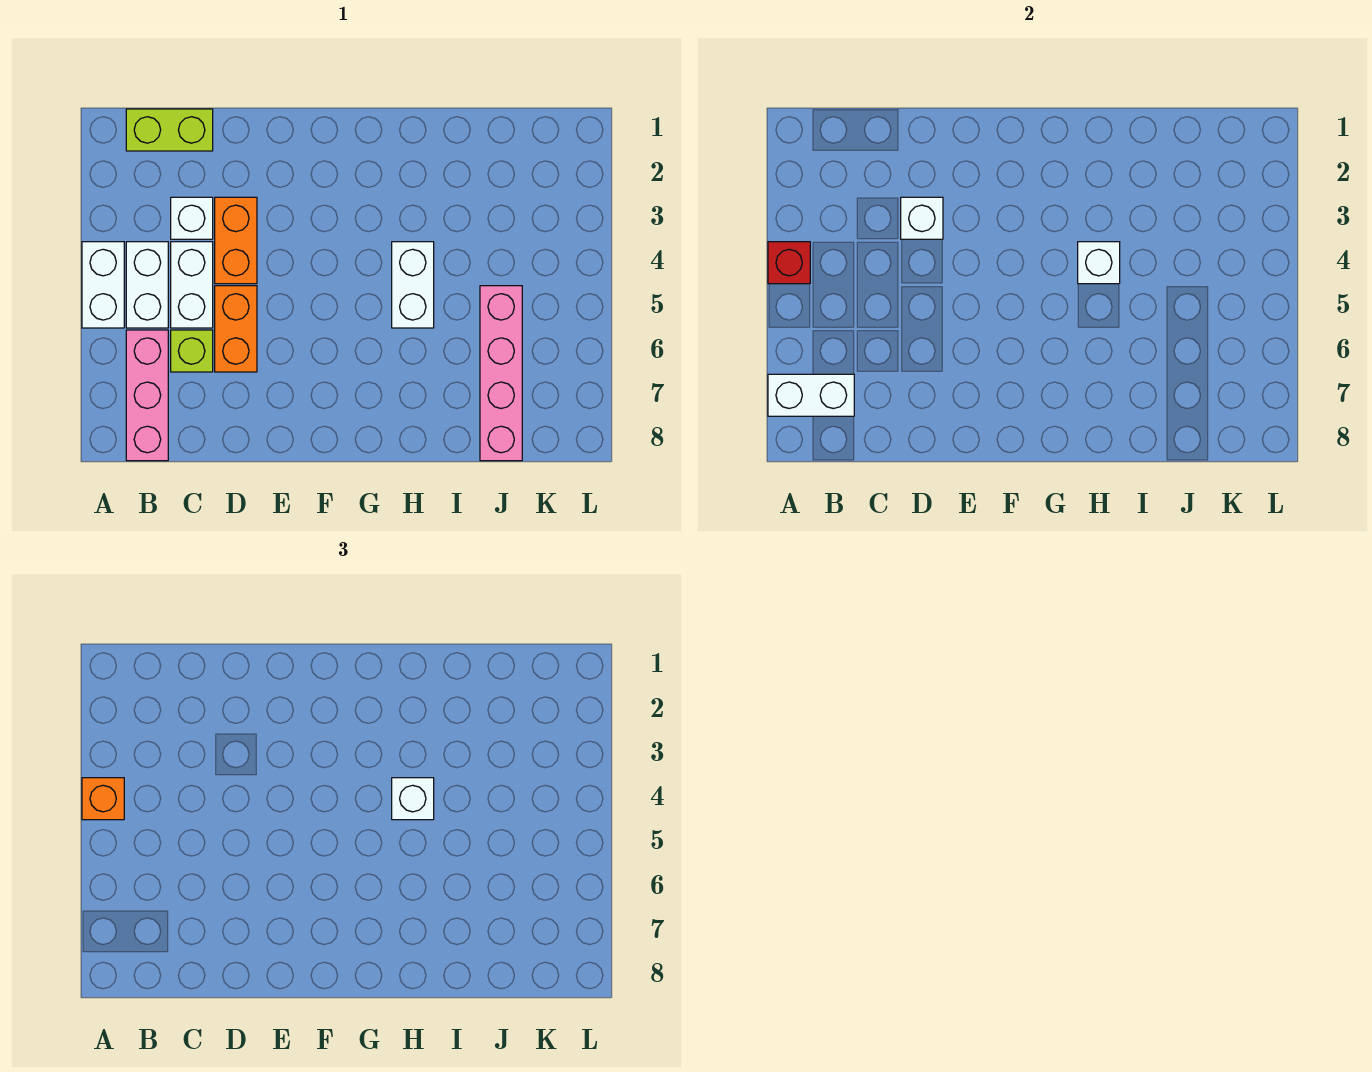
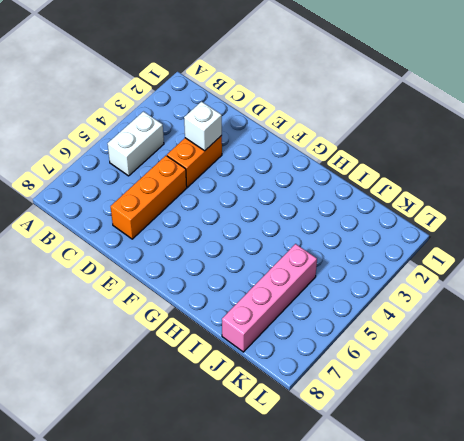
orange brick D5:D7 level 1 -> orange brick D5:D6 level 1
none -> white brick A4:A5 level 1
none -> lime brick B1:C1 level 1
none -> pink brick B6:B8 level 1

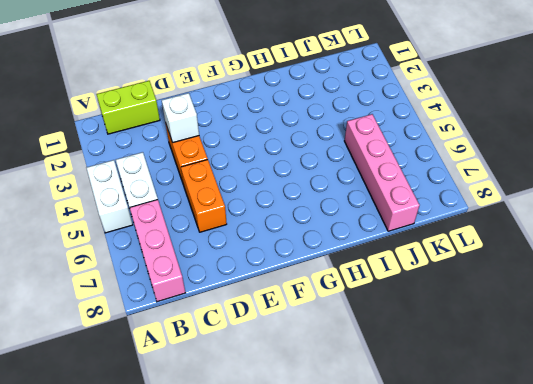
none -> white brick C3 level 1
none -> white brick C4:C5 level 1
none -> lime brick C6 level 1

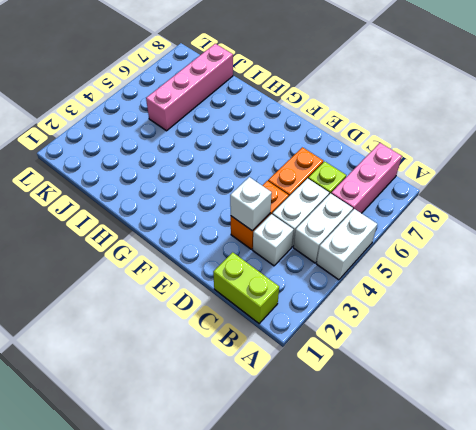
none -> white brick H4:H5 level 1
none -> red brick A4 level 2
none -> white brick A7:B7 level 2

